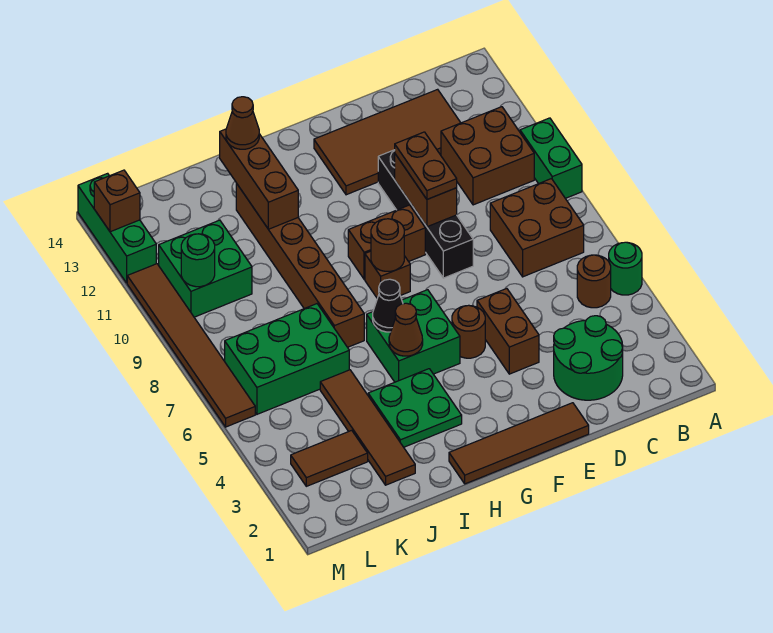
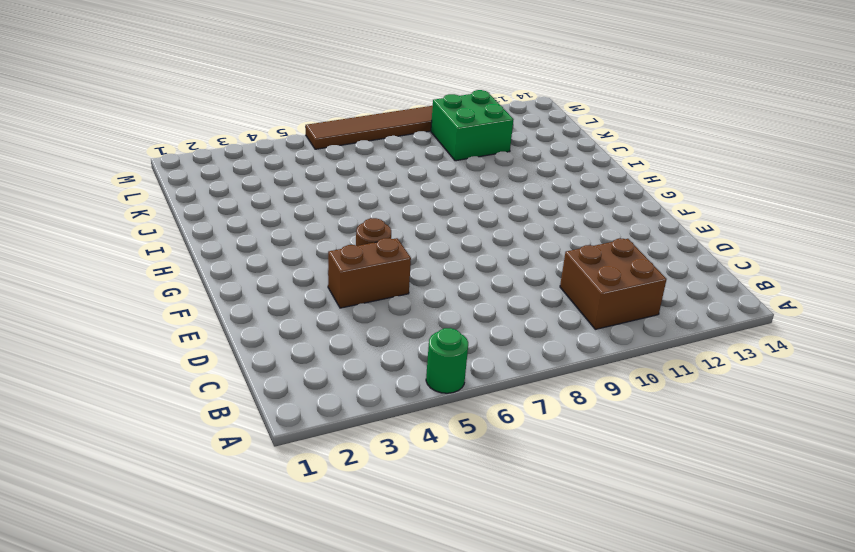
none -> green brick A9:A10 level 1
none -> brown round brick B5 level 1
none -> brown brick B7:C8 level 1
none -> green round brick C2:D3 level 1

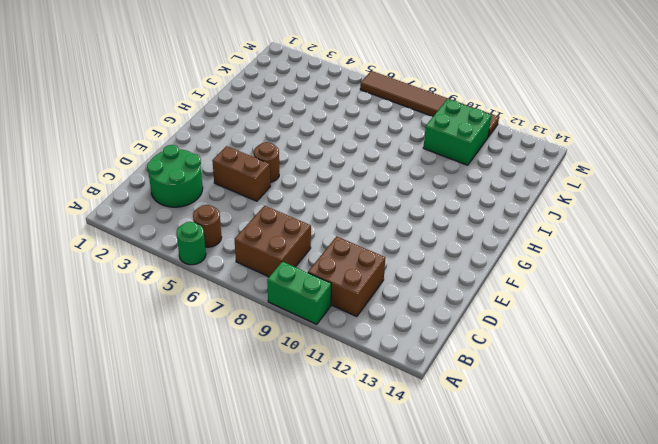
none -> brown tile C12:F13 level 1
none -> brown tile E1:H1 level 1
none -> black brick E8:E11 level 1
none -> brown brick F9:G9 level 1

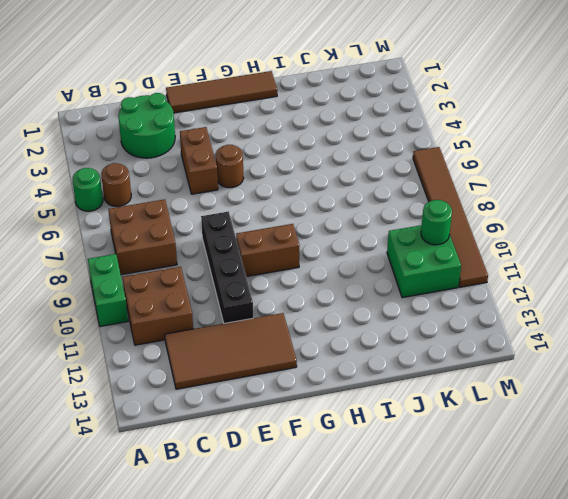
none -> green brick G5:H6 level 1
none -> brown brick G8 level 1
none -> green plate H3:I4 level 1
none -> brown brick I7:I12 level 1

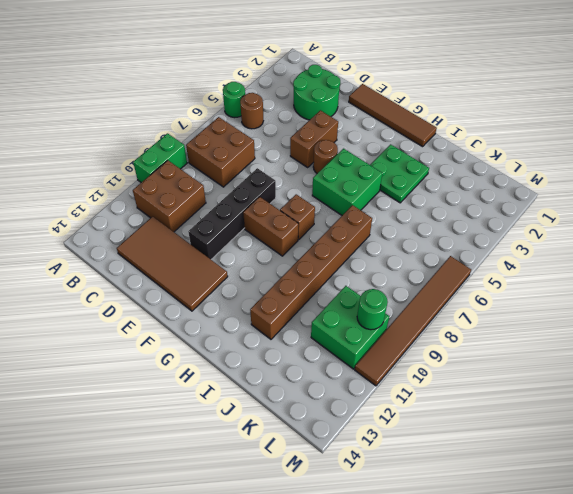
none -> brown tile J2:J5 level 1
none -> green brick J6:L7 level 1
none -> brown tile K3:L3 level 1
none -> green brick M12:M14 level 1

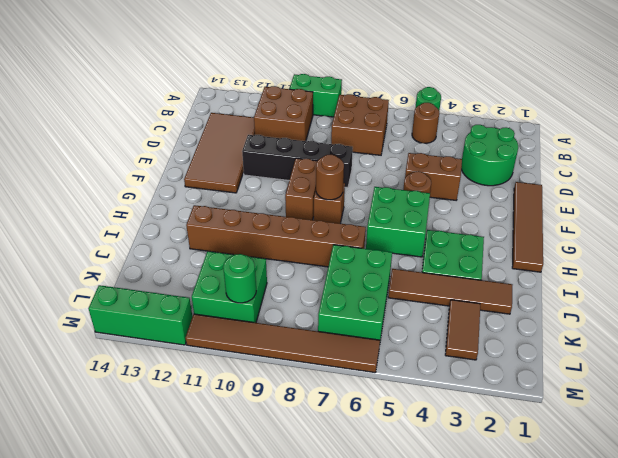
none -> brown brick E9:E10 level 2
none -> brown cone H5 level 2
none -> black cone H6 level 2
none -> brown brick I11:I13 level 2

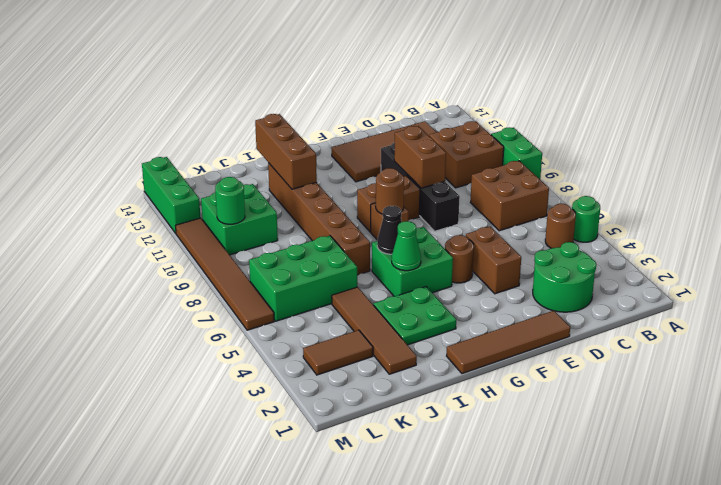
green cone H5 level 2 -> brown cone H5 level 2
none -> brown brick M13 level 2
none -> brown plate E9:E10 level 3
none -> brown cone I13 level 3

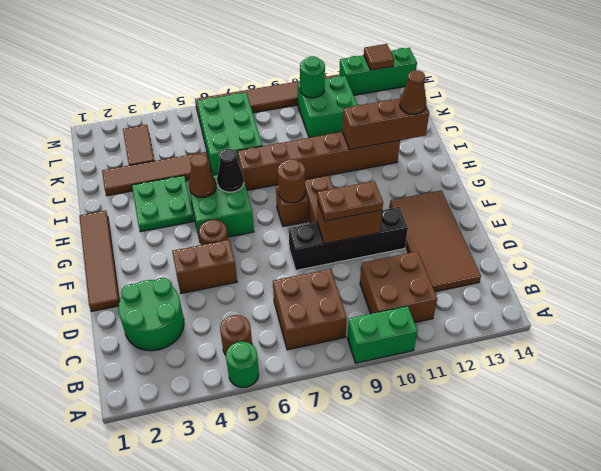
brown tile M13 level 2 -> brown brick M13 level 2

